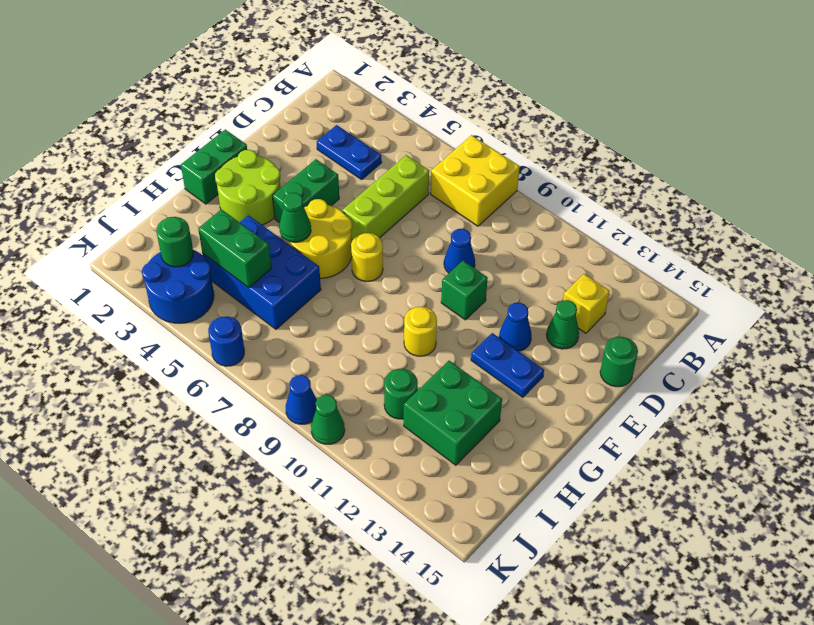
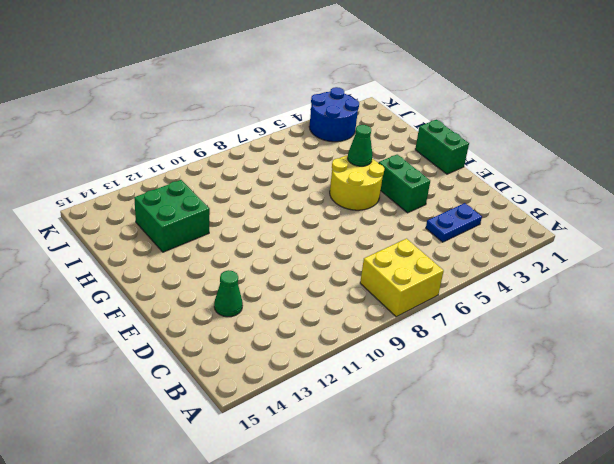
none -> lime brick C6:E6 level 1
none -> yellow brick C13 level 1
none -> blue cone D9 level 1

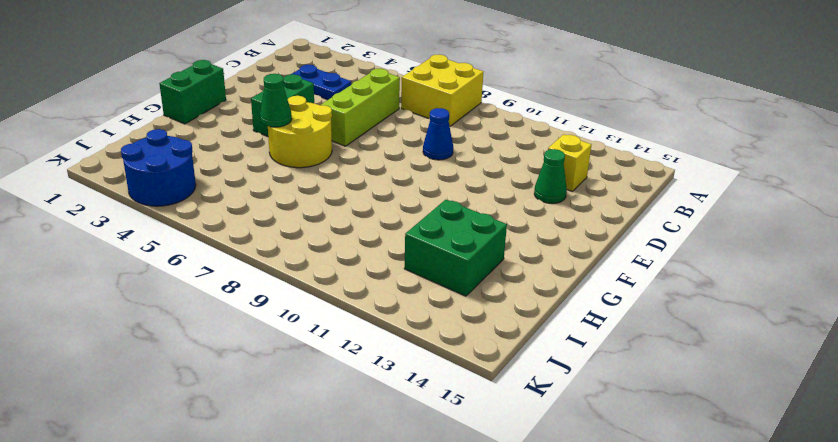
none -> green round brick D15 level 1
none -> green brick E10 level 1
none -> blue cone E12 level 1

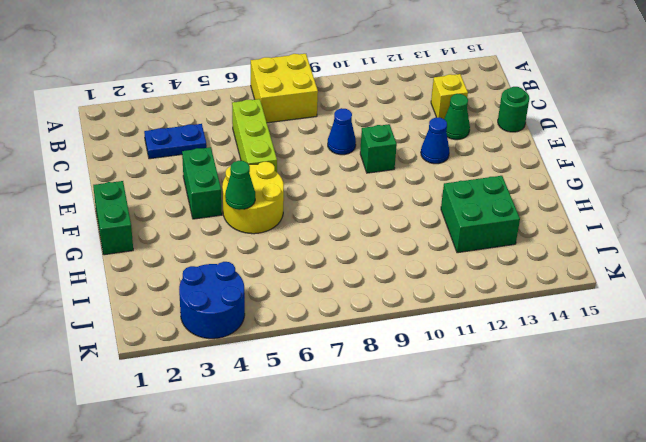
none -> lime round brick F2:G3 level 1
none -> yellow round brick F7 level 1
none -> blue plate F12:F13 level 1

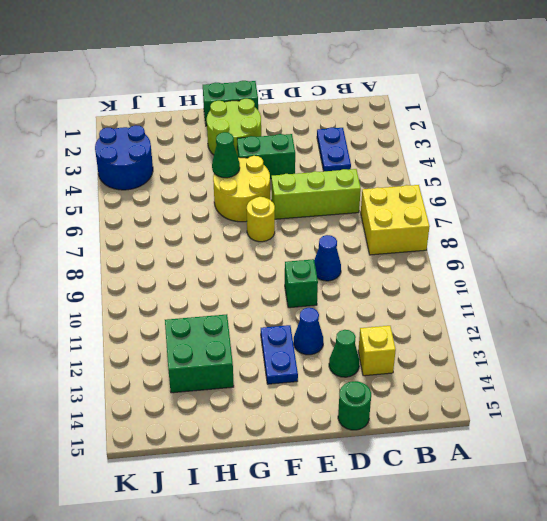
none -> yellow round brick G10 level 1
none -> blue brick H4:I6 level 1
none -> green round brick I11 level 1

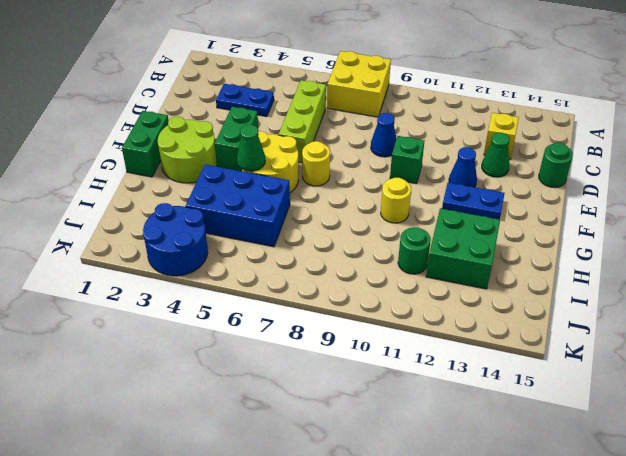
none -> blue round brick K6 level 1
none -> blue cone K9 level 1
none -> green cone K10 level 1

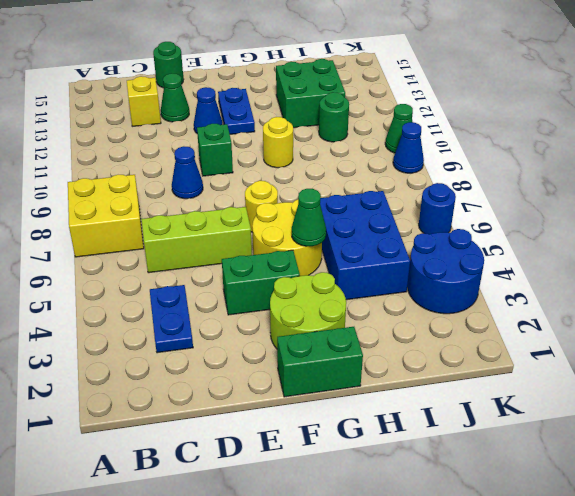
none -> green brick I4:I5 level 2
none -> green round brick J3 level 2

